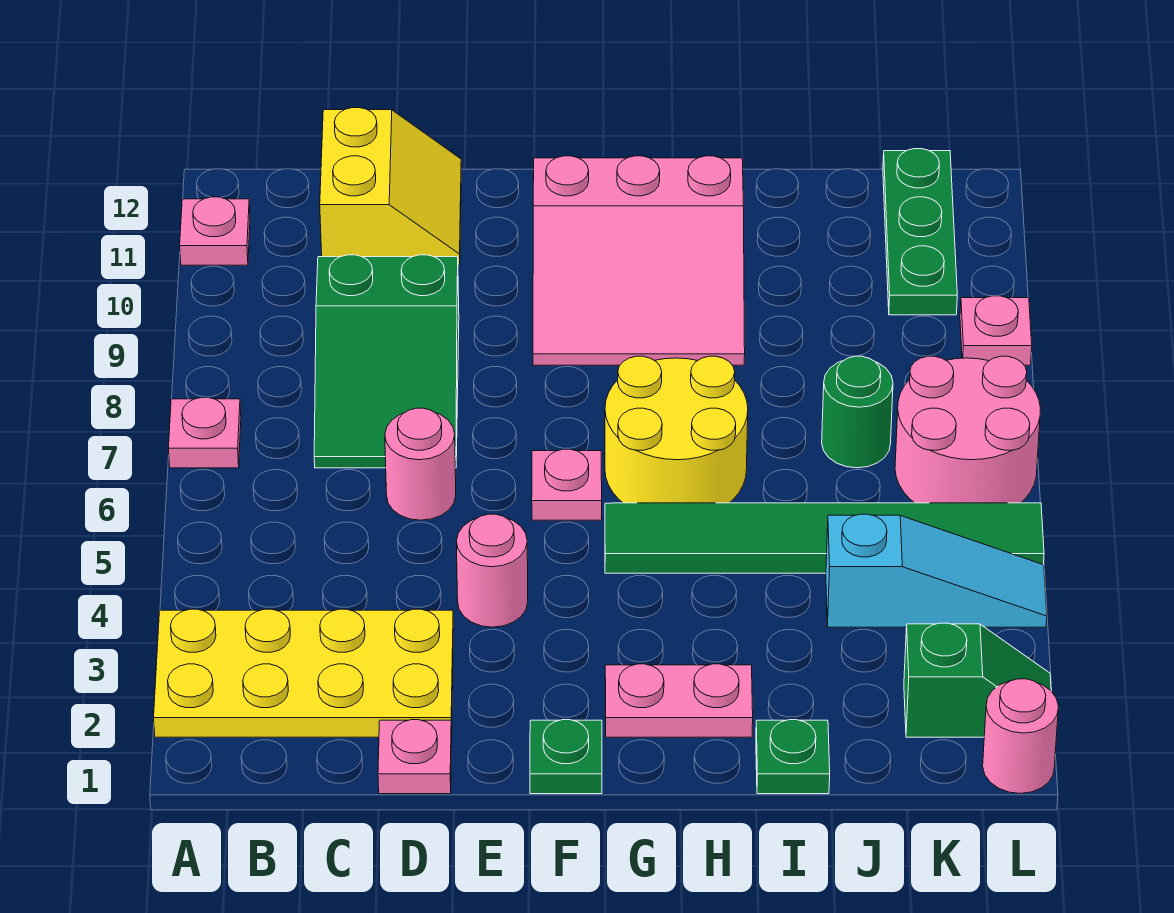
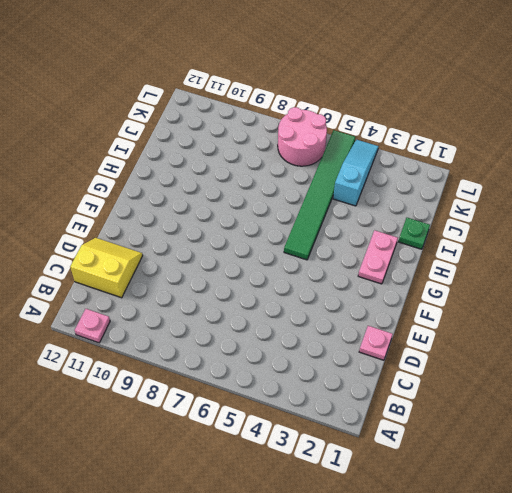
none -> yellow plate A2:D3 level 1
none -> pink plate A7 level 1
none -> green slope C7:D9 level 1 top 9

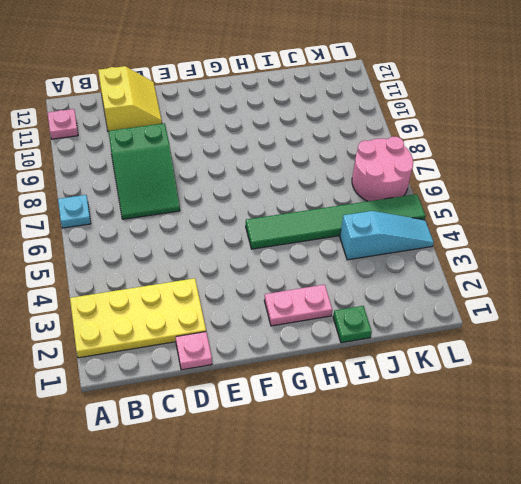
cyan plate A7 level 1 -> pink plate A7 level 1
none -> pink round brick D6 level 1
none -> pink round brick E4 level 1
none -> green plate F1 level 1

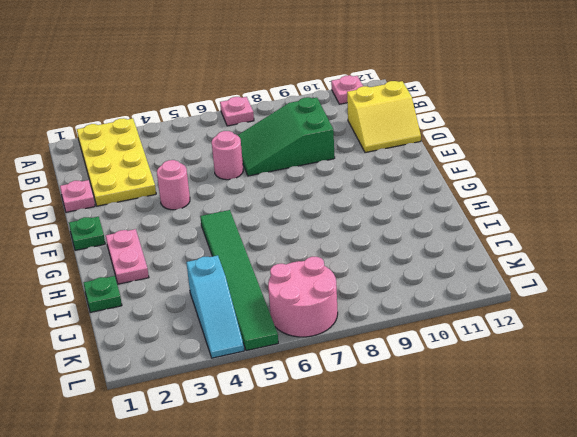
none -> pink plate F6 level 1
none -> pink slope F9:H11 level 1 top 11
none -> yellow round brick G6:H7 level 1

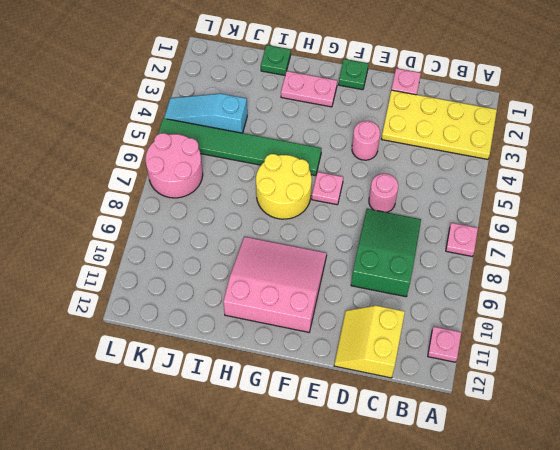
none -> green round brick J7 level 1
none -> green slope K2:L2 level 1 top K
none -> green plate K10:K12 level 1

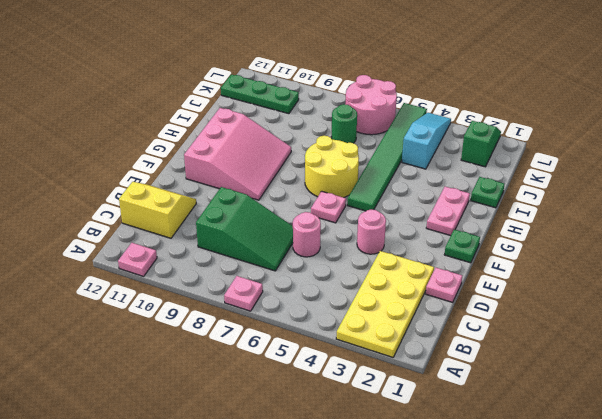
none -> pink round brick L1 level 1
none -> pink plate L9 level 1

